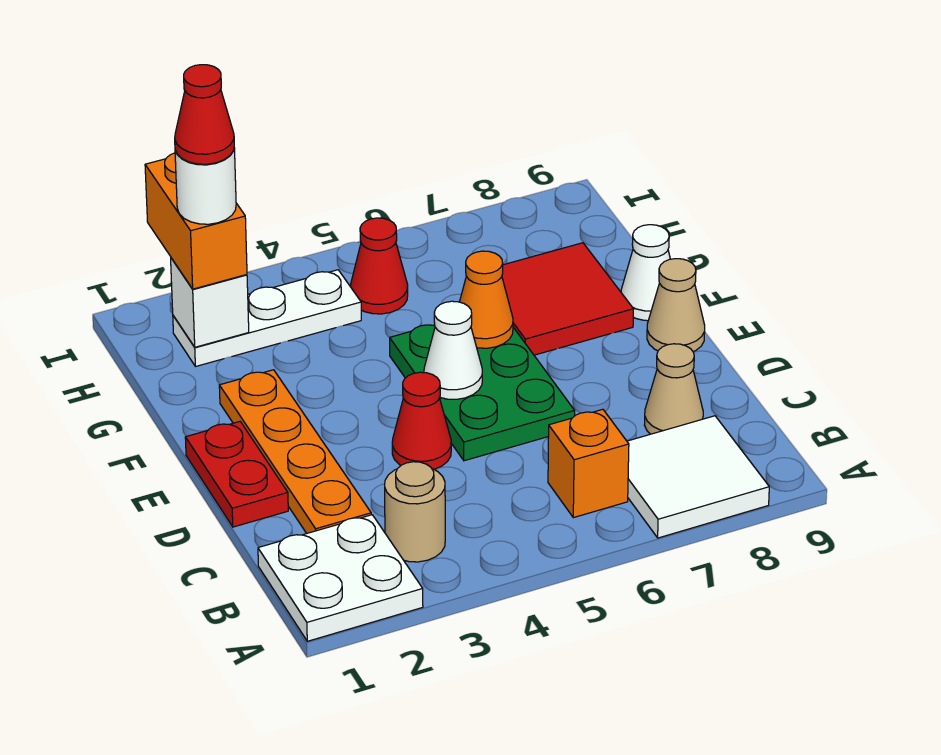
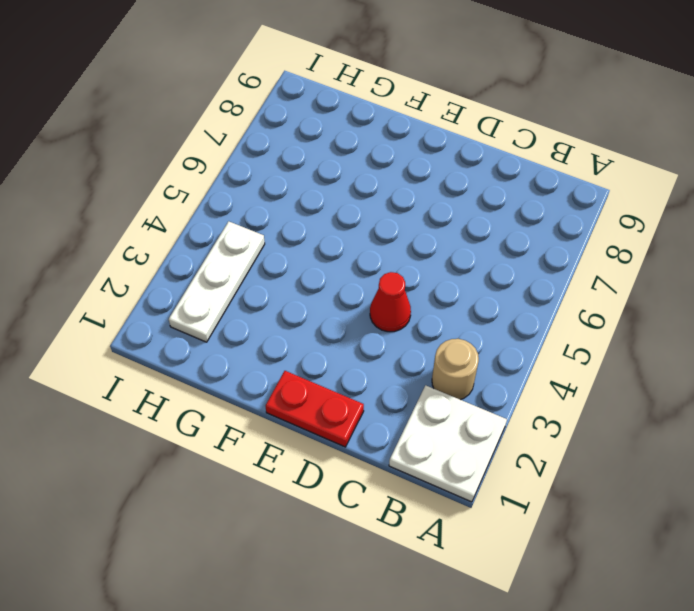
none -> white tile A7:B8 level 1
none -> orange brick B6 level 1
none -> orange plate C2:F2 level 1

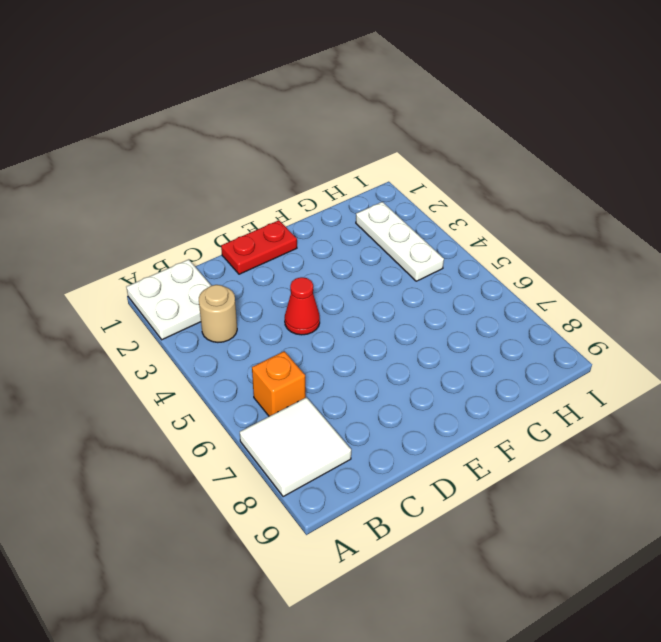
none -> orange plate C2:F2 level 1
none -> tan cone C8 level 1
none -> green plate D5:F6 level 1

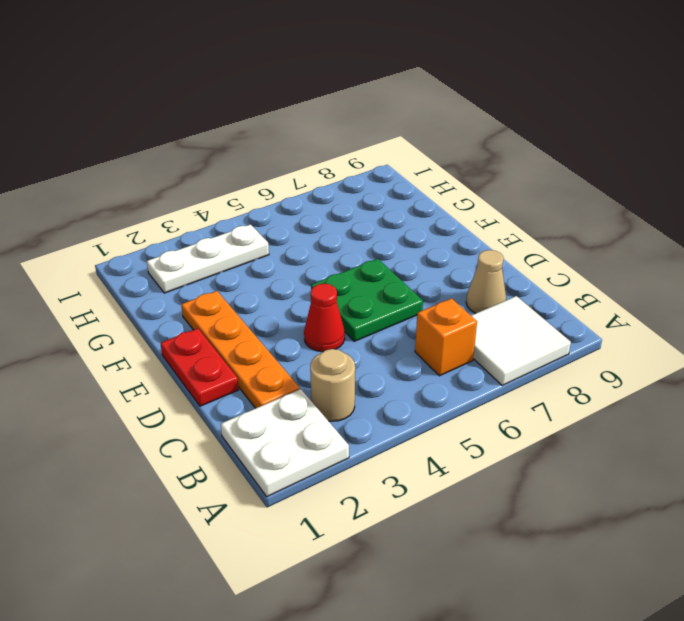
green plate D5:E6 level 1 -> green plate D5:F6 level 1
none -> tan cone E9 level 1
none -> red tile F7:G8 level 1
none -> white cone F9 level 1

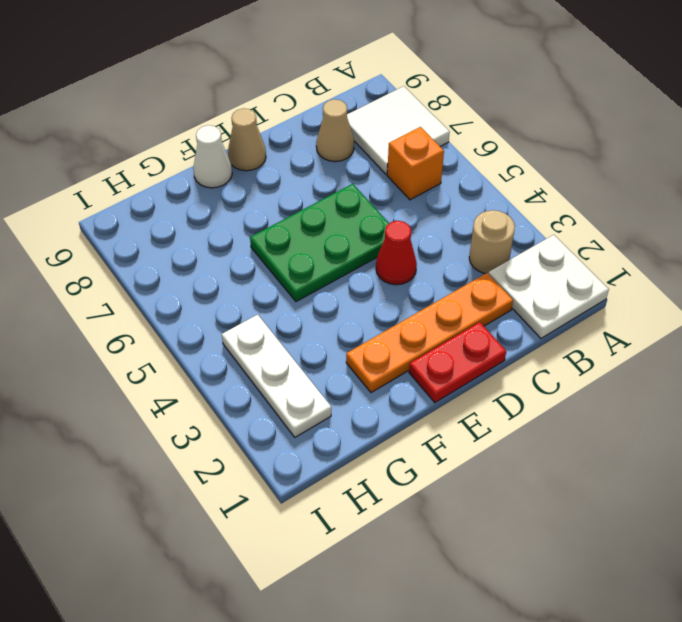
none -> red tile F7:G8 level 1
none -> red cone H5 level 1
none -> white cone E5 level 2

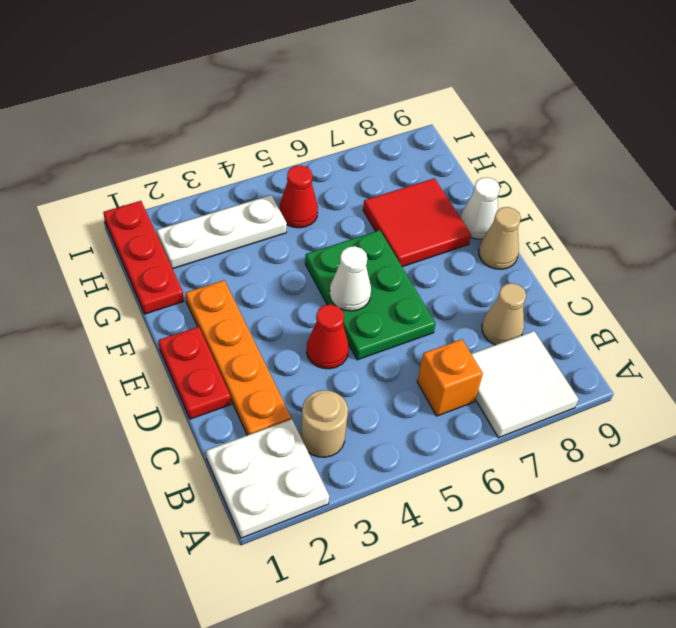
red plate G1:I1 level 1 -> none
none -> orange cone F6 level 2
none -> white brick H2 level 2
none -> orange brick H2:I2 level 3

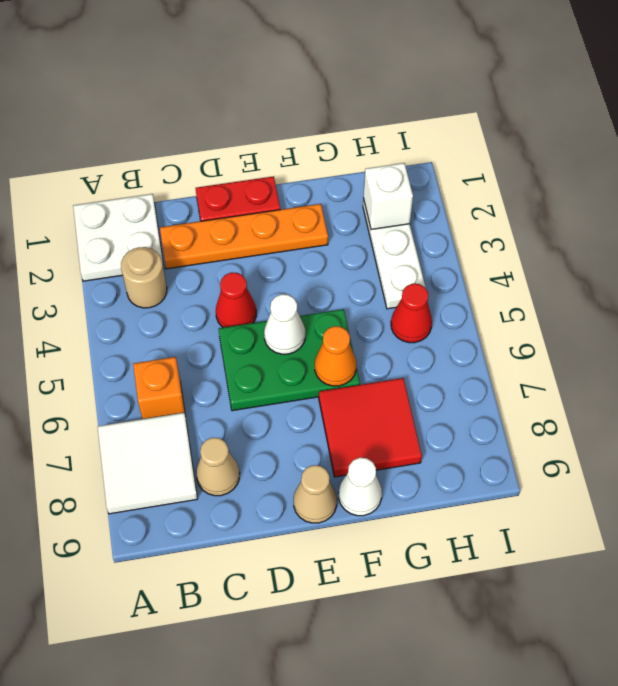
none -> orange brick H2:I2 level 3
none -> white round brick H2 level 4
none -> red cone H2 level 5

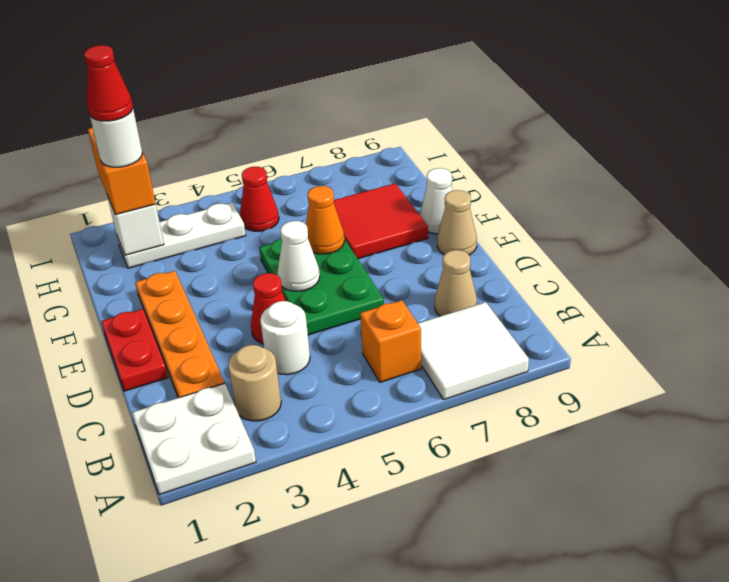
white round brick C4 level 1 -> none

